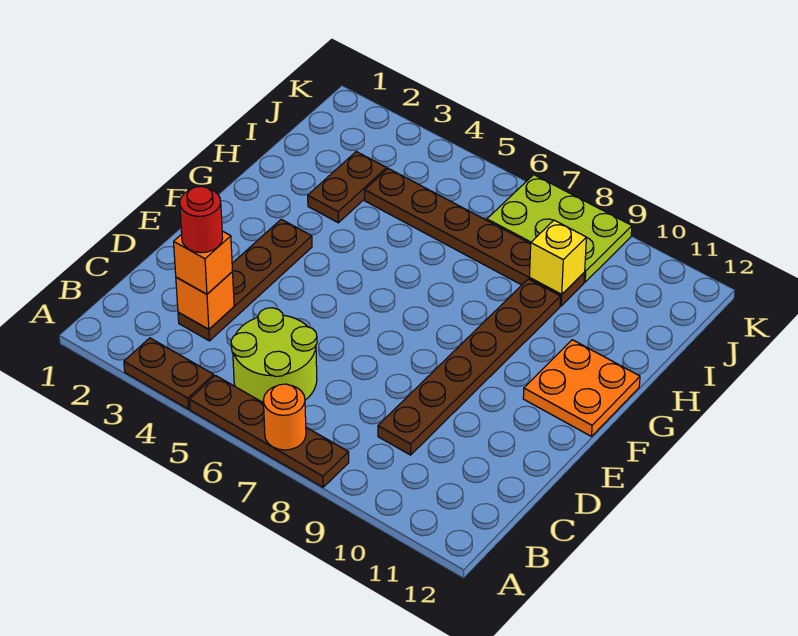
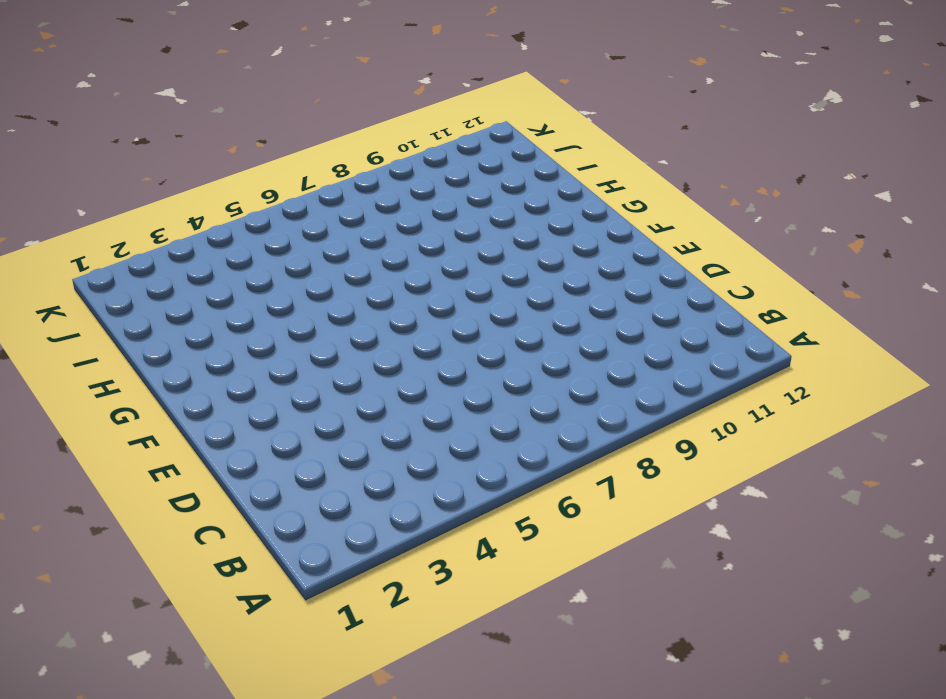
none -> brown plate A3:A4 level 1
none -> brown plate A5:A8 level 1
none -> lime round brick B5:C6 level 1

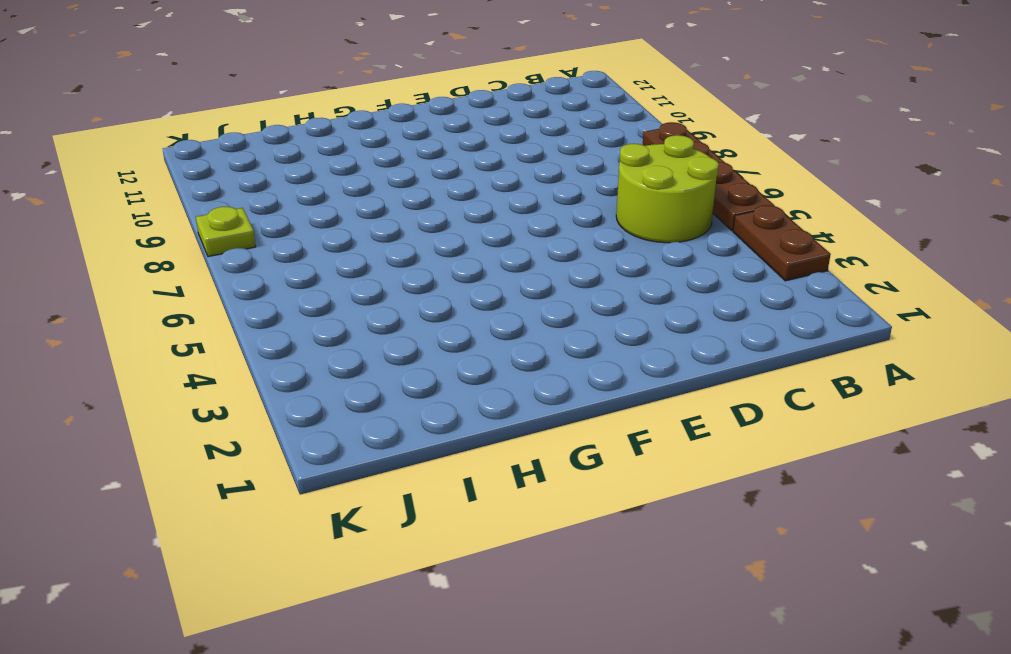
lime plate K8 level 1 -> lime plate J7:K9 level 1
none -> brown plate C3:F3 level 1
none -> brown plate C9:H9 level 1
none -> orange plate F11:G12 level 1

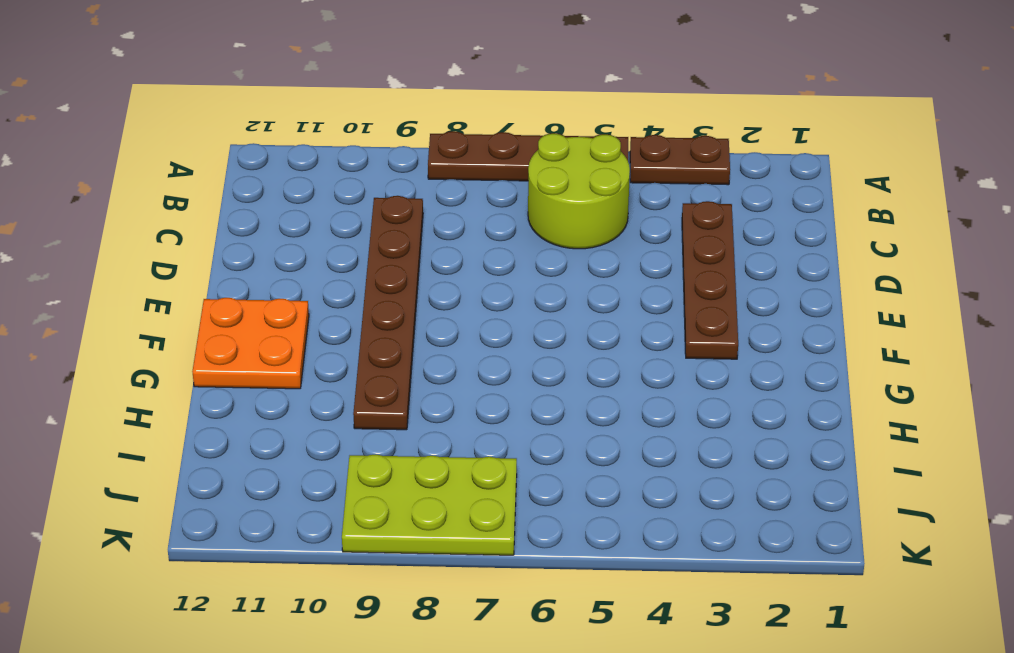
none -> brown plate H3:I3 level 1
none -> brown plate I4:I9 level 1
none -> orange round brick A7 level 2

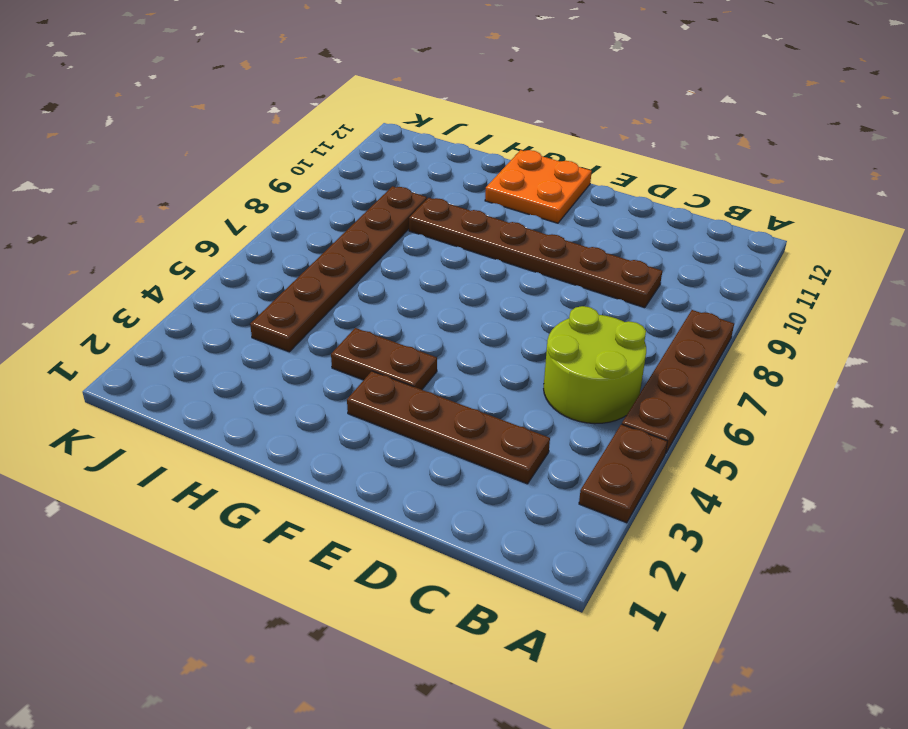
brown plate F4:G4 level 1 -> brown plate H3:I3 level 1
none -> lime plate J7:K9 level 1
none -> orange round brick A7 level 2
none -> orange brick C3 level 2

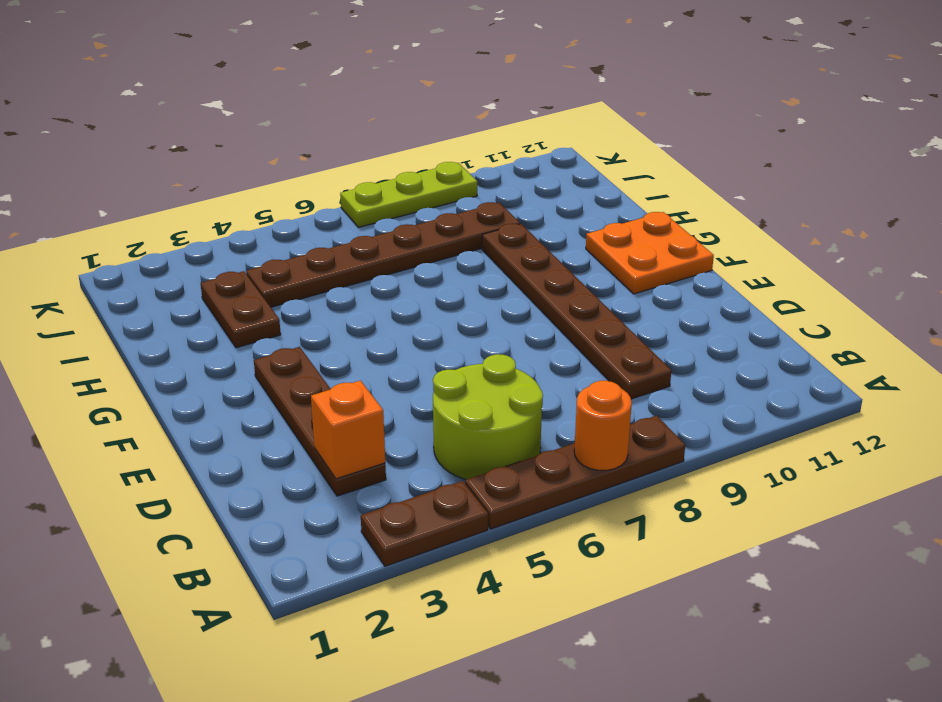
lime plate K7:K9 level 1 -> lime plate J7:K9 level 1
none -> yellow brick I9 level 2
none -> orange brick C3 level 3
none -> red round brick C3 level 4

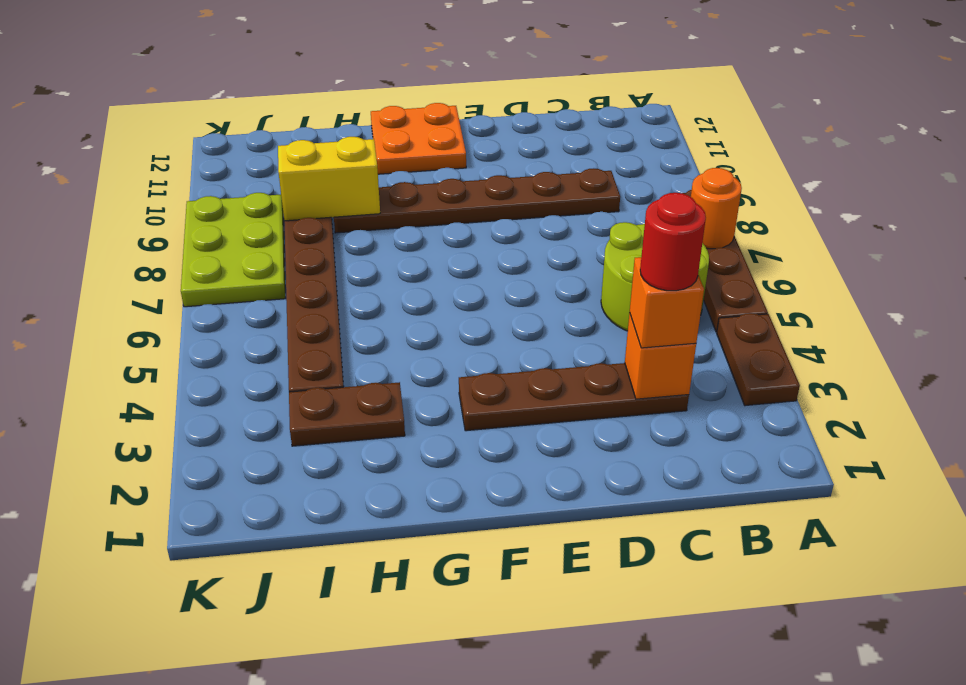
yellow brick H9:I9 level 2 -> yellow brick I9 level 2

